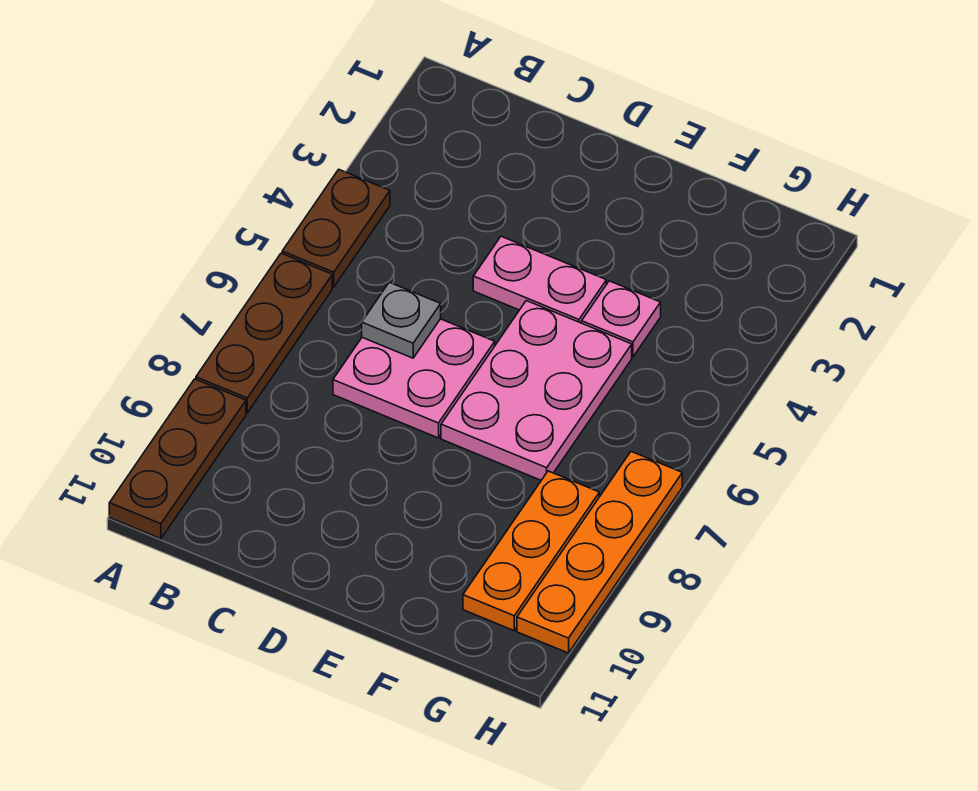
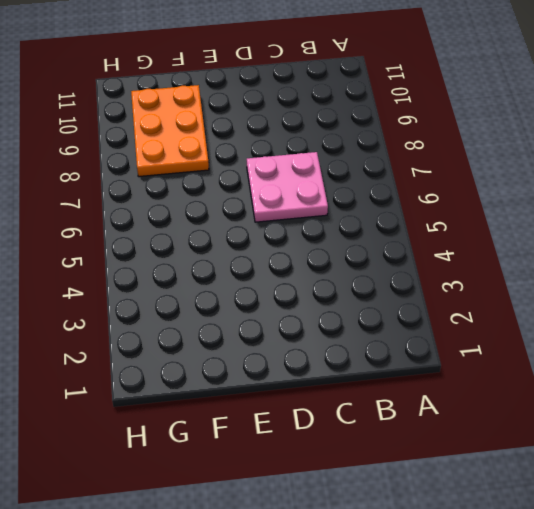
orange plate F8:G10 level 1 -> orange plate G8:G10 level 1
none -> brown plate A4:A5 level 1
none -> brown plate A6:A8 level 1

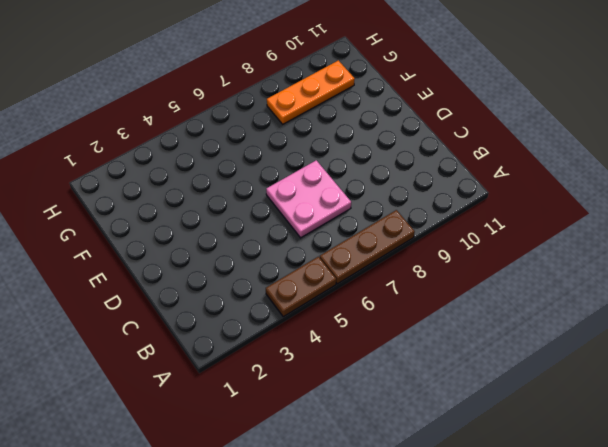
none -> brown plate A9:A11 level 1
none -> pink plate D4:E4 level 1

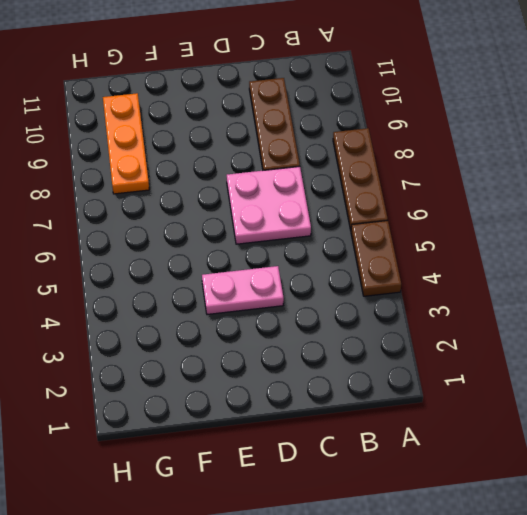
brown plate C8:C10 level 1 -> brown plate A9:A11 level 1
none -> pink plate E5:F7 level 1
none -> pink plate F4 level 1

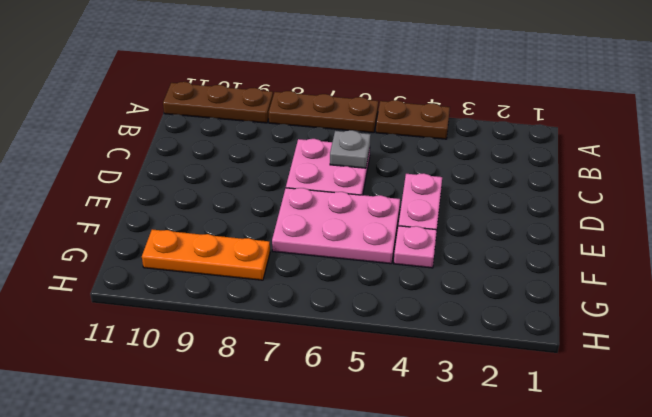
none -> orange plate H7:H10 level 1

